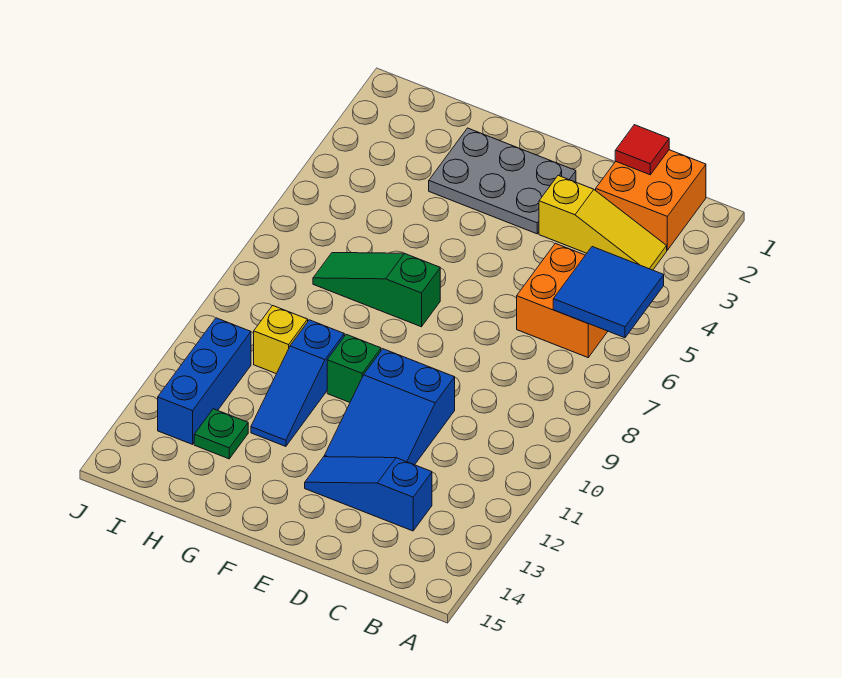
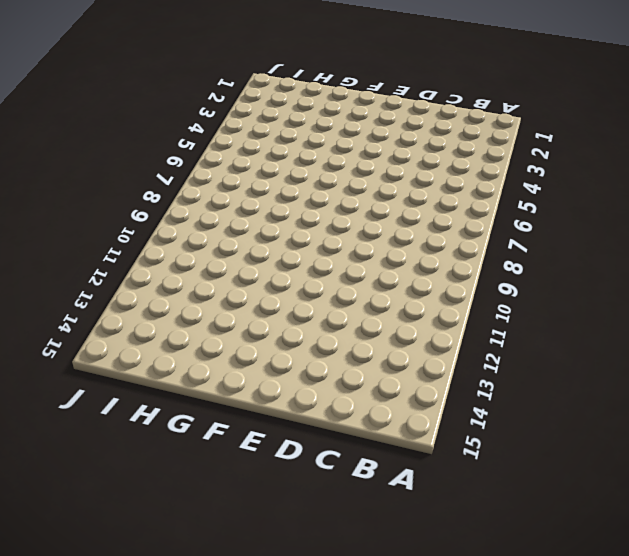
none -> orange brick B1:C2 level 1
none -> yellow slope B3:D3 level 1 top D
none -> orange brick B5:C6 level 1

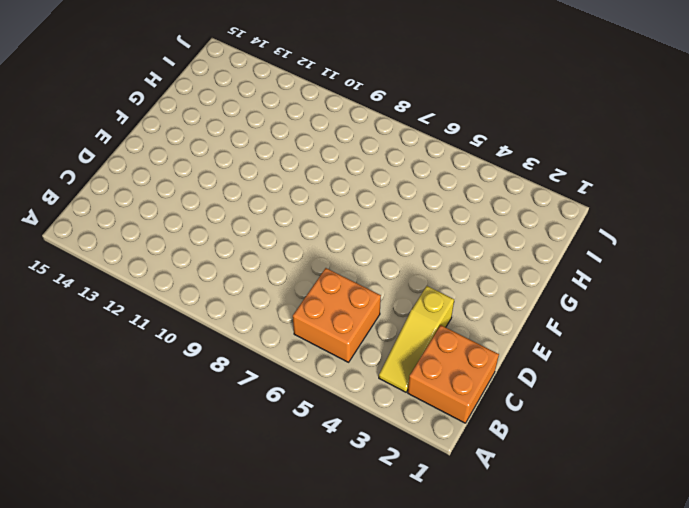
none -> blue slope C13:E13 level 1 top C
none -> blue slope D10:E12 level 1 top 10
none -> grey plate E2:G3 level 1

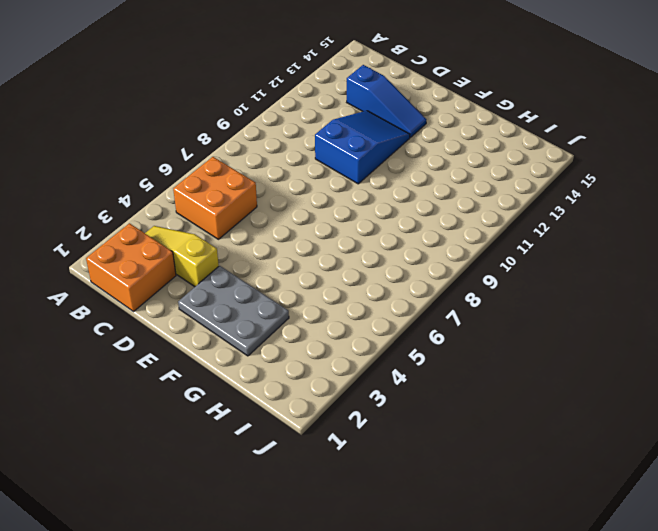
none -> green slope F7:H7 level 1 top F
none -> green brick F10 level 1
none -> blue slope G10:G12 level 1 top 10

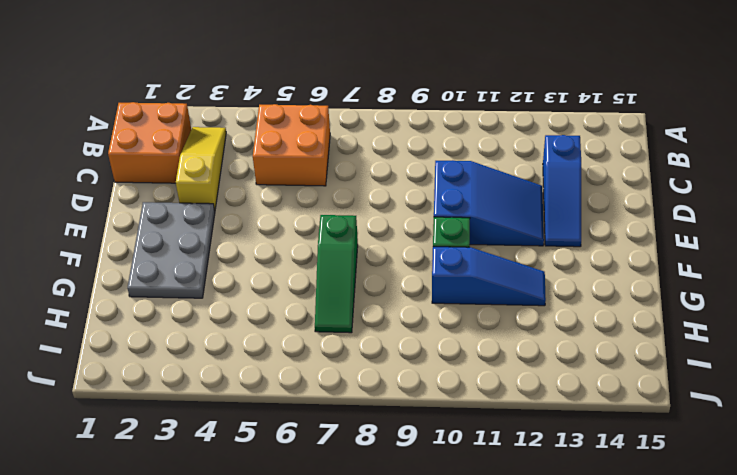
none -> yellow brick H10 level 1
none -> green plate H13 level 1
none -> blue brick I11:I13 level 1

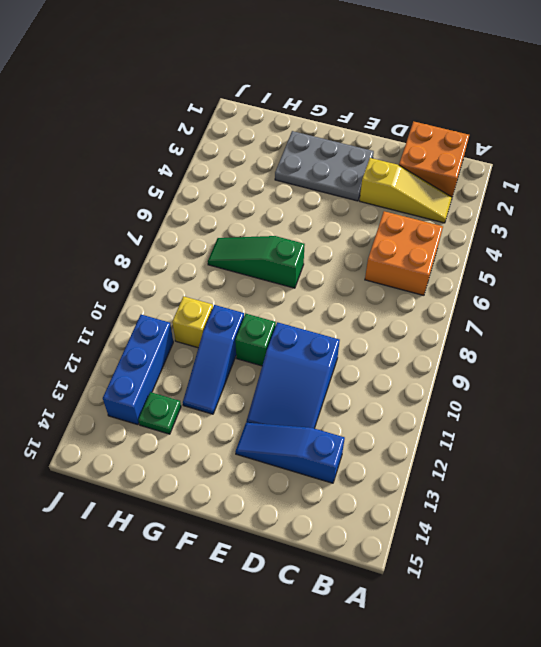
none -> blue tile A5:B6 level 2
none -> red tile C1 level 2

